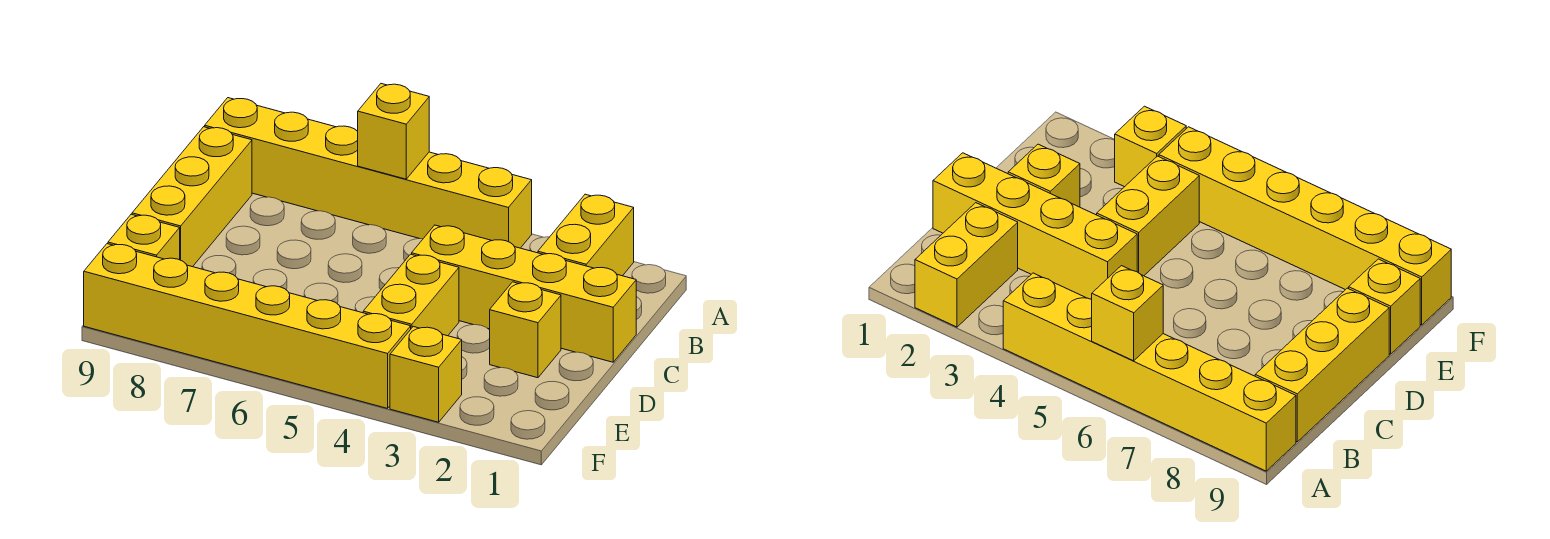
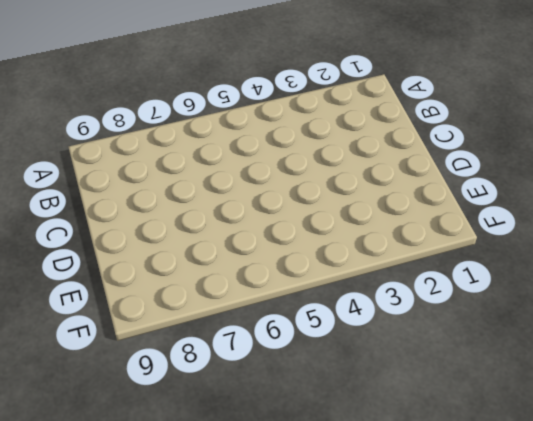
none -> yellow brick A2:B2 level 1
none -> yellow brick A4:A9 level 1

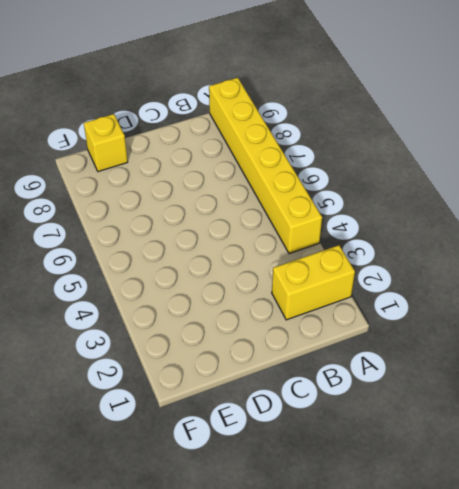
none -> yellow brick B9:D9 level 1
none -> yellow brick C1:C4 level 1

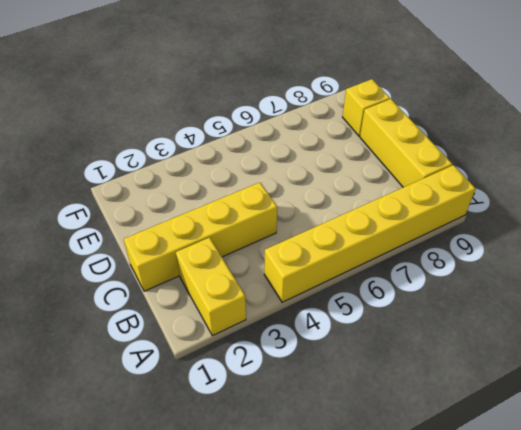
none -> yellow brick D2 level 1
none -> yellow brick D4:E4 level 1

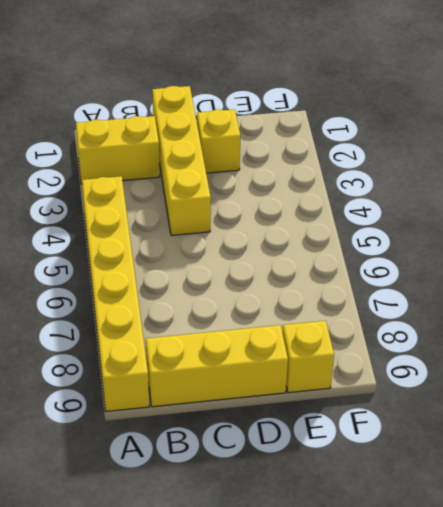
none -> yellow brick D4:E4 level 1
none -> yellow brick F3 level 1

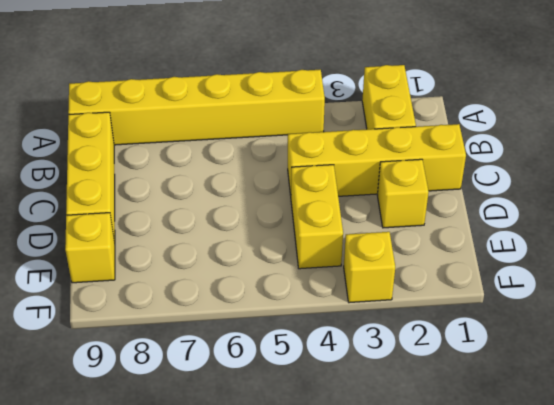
none -> yellow brick F4:F9 level 1
none -> yellow brick A6 level 2

